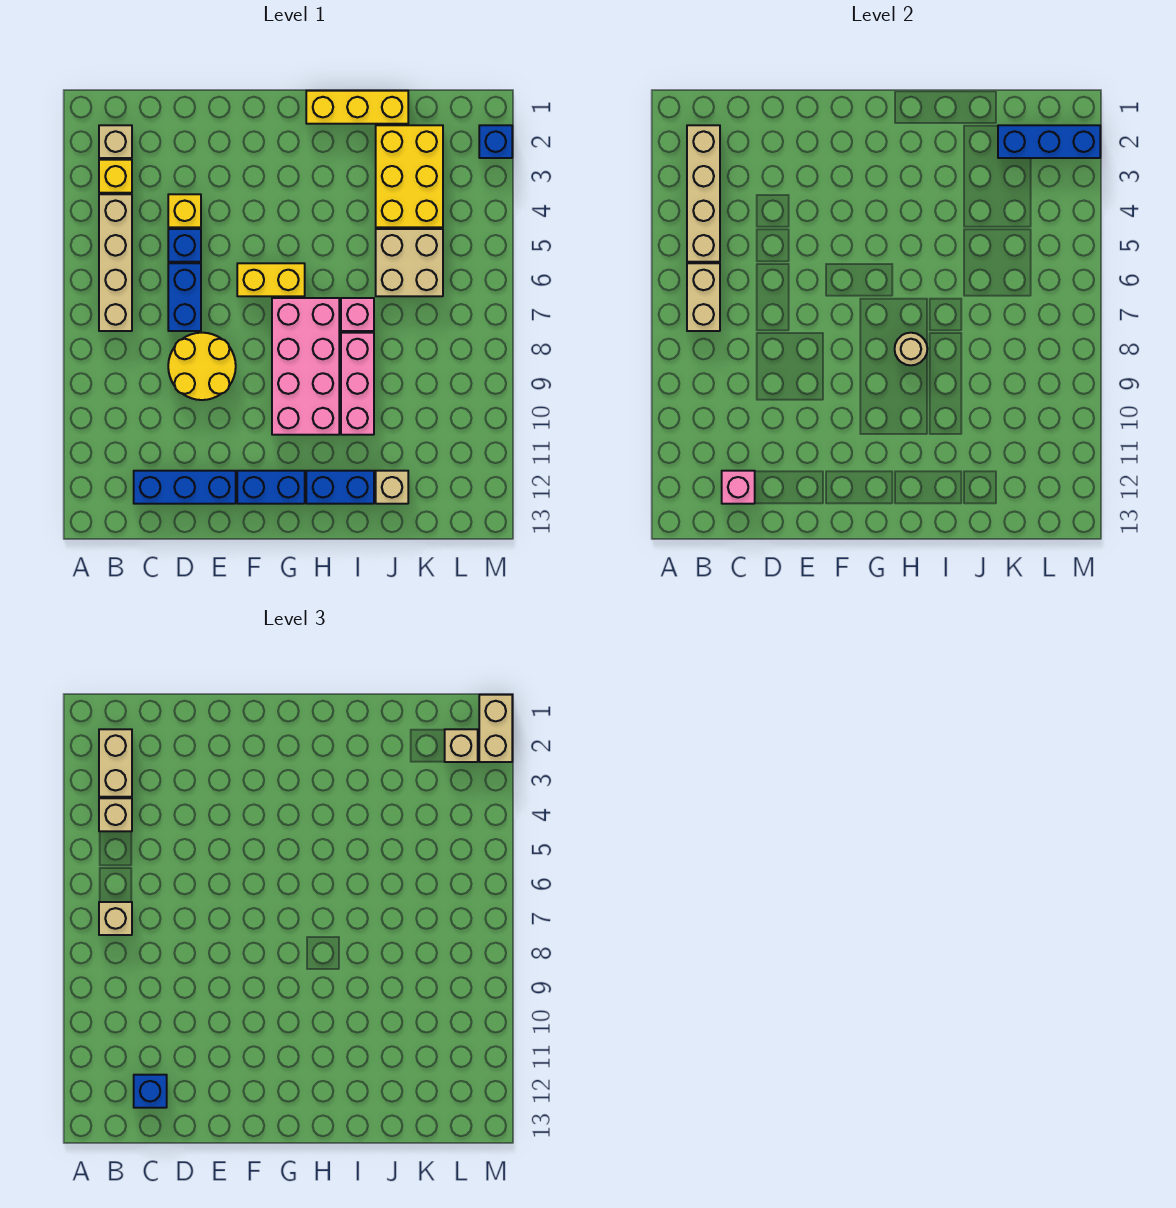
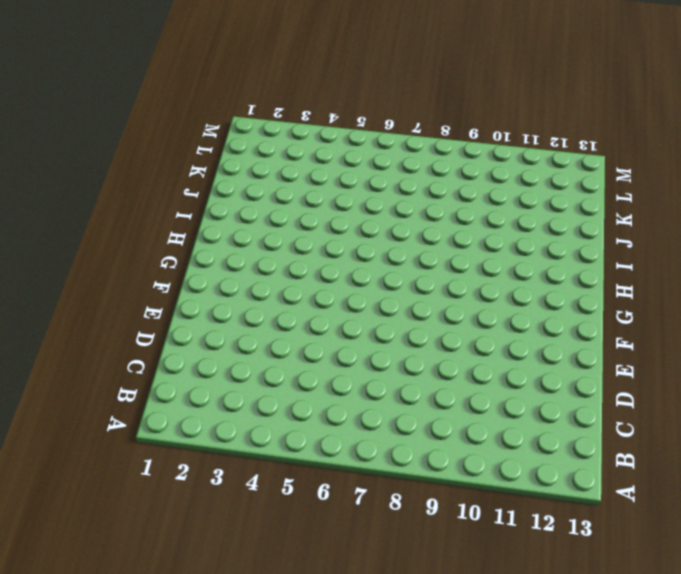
none -> tan brick B2 level 1
none -> yellow brick B3 level 1
none -> tan brick B4:B7 level 1
none -> blue brick C12:E12 level 1

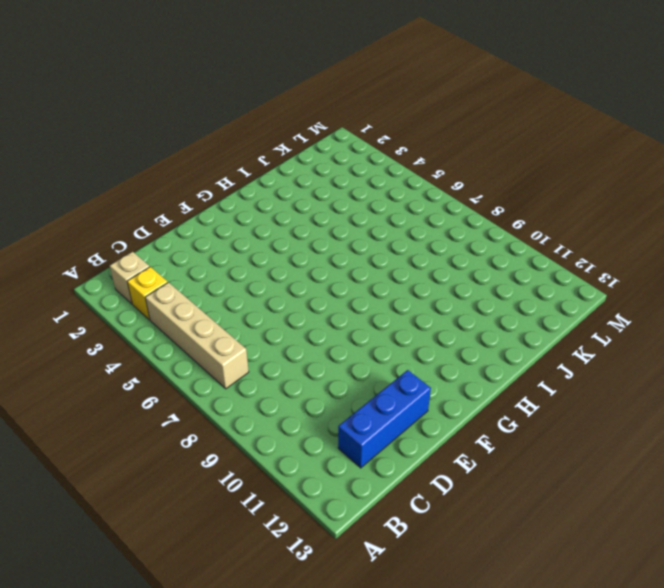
none -> yellow brick D4 level 1
none -> blue brick D5 level 1
none -> blue brick D6:D7 level 1
none -> yellow round brick D8:E9 level 1

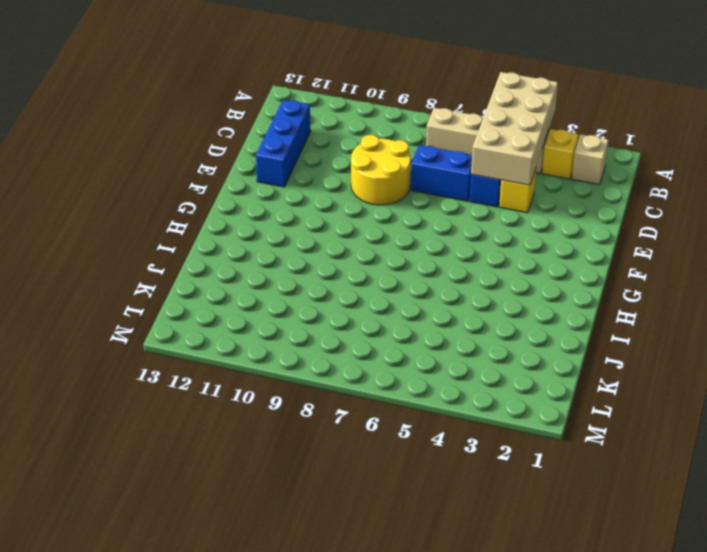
tan brick A4:D5 level 2 -> tan brick B2:B5 level 2
none -> yellow brick F6:G6 level 1
none -> blue brick F12:G12 level 1
none -> pink brick G7:H10 level 1
none -> yellow brick H1:J1 level 1

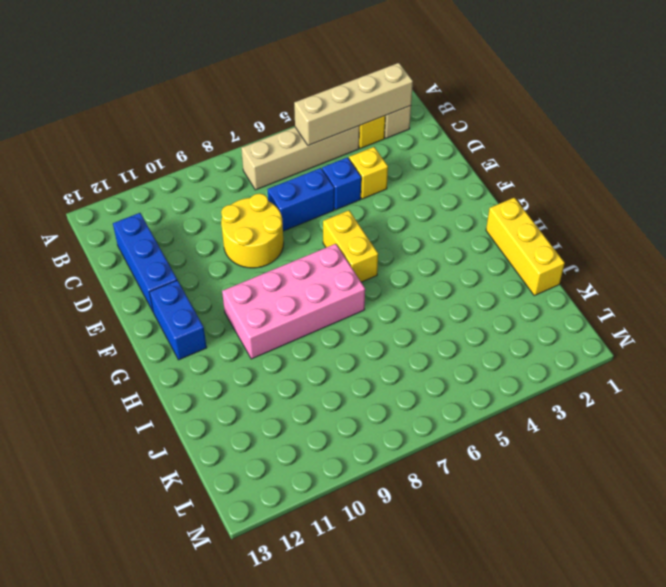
none -> blue brick H12:I12 level 1
none -> pink brick I7 level 1
none -> pink brick I8:I10 level 1
none -> yellow brick J2:K4 level 1

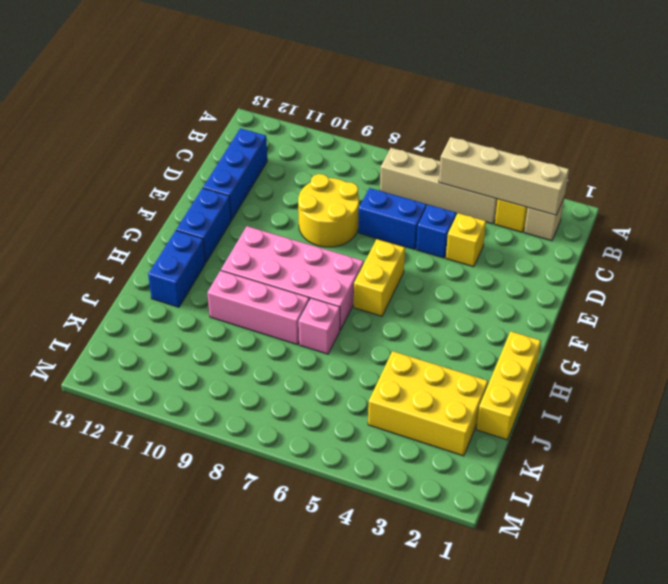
none -> tan brick J5:K6 level 1
none -> tan brick J12 level 1
none -> blue brick M2 level 1
none -> tan brick B6:B7 level 2

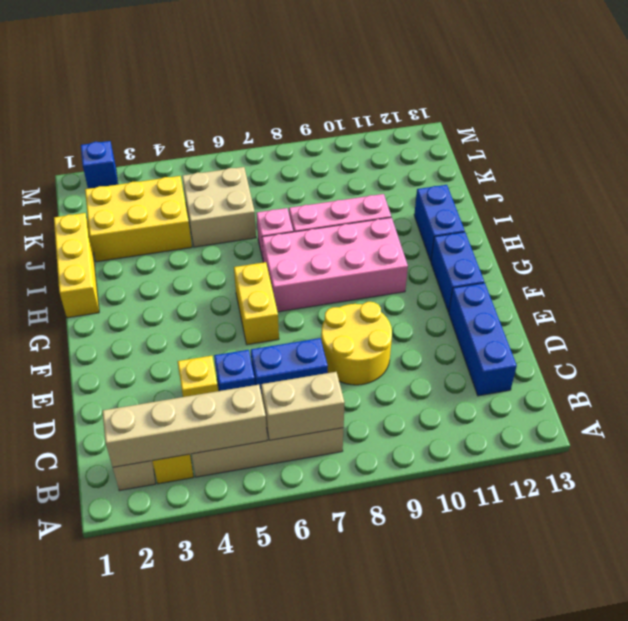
none -> tan brick J12 level 1
none -> pink brick C12 level 2
none -> tan round brick H8 level 2
none -> blue brick K2:M2 level 2

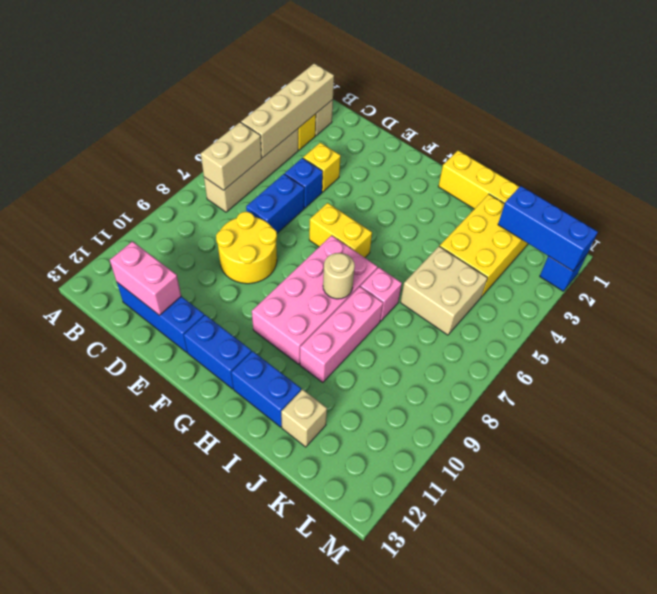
pink brick C12:D12 level 2 -> pink brick C12 level 2
none -> tan brick B2:B3 level 3
none -> tan brick B4 level 3
none -> tan brick B7 level 3
none -> blue brick C12 level 3

